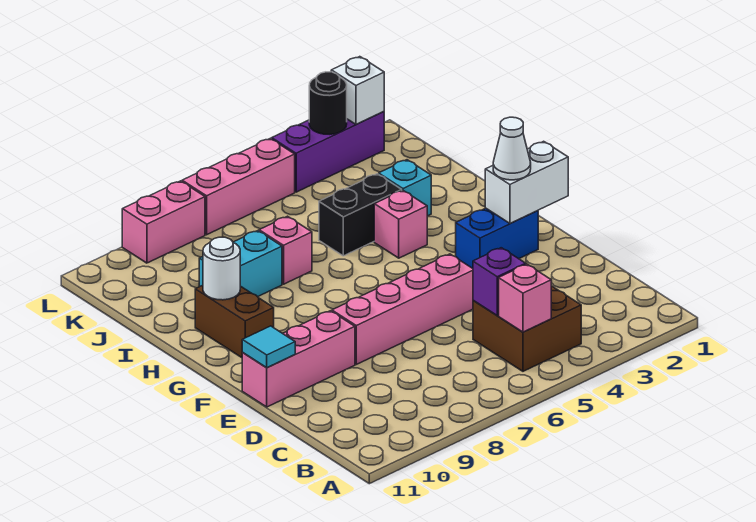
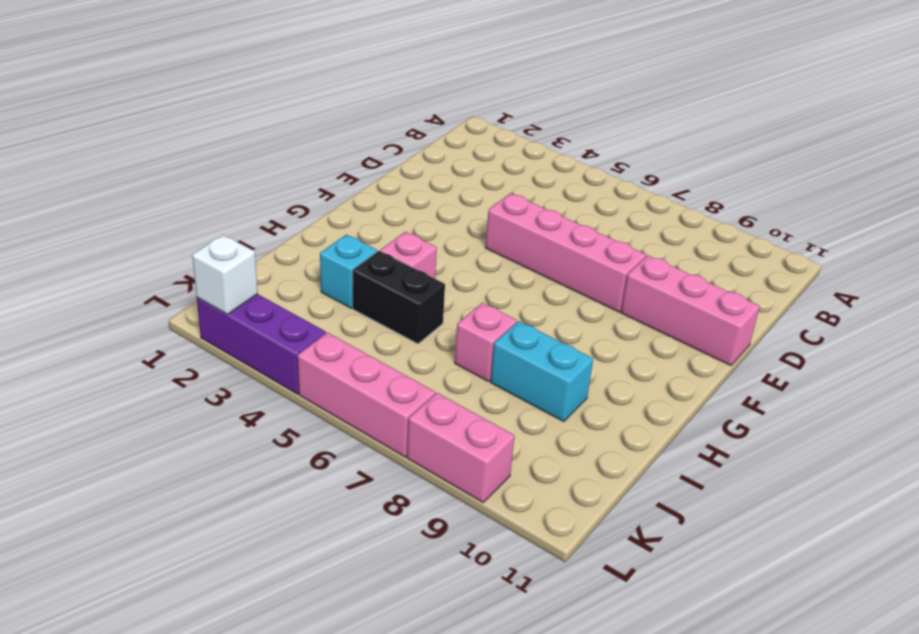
none -> brown brick B4:C5 level 1
none -> blue brick F2:F3 level 1
none -> brown brick G10:H10 level 1

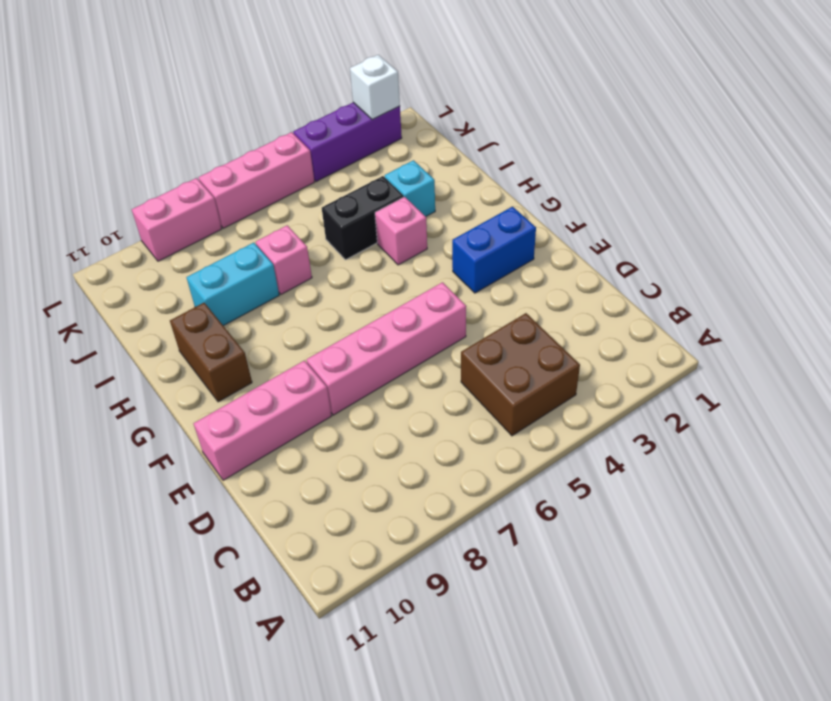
none -> pink brick B5 level 2
none -> purple brick C5 level 2
none -> cyan tile E11 level 2

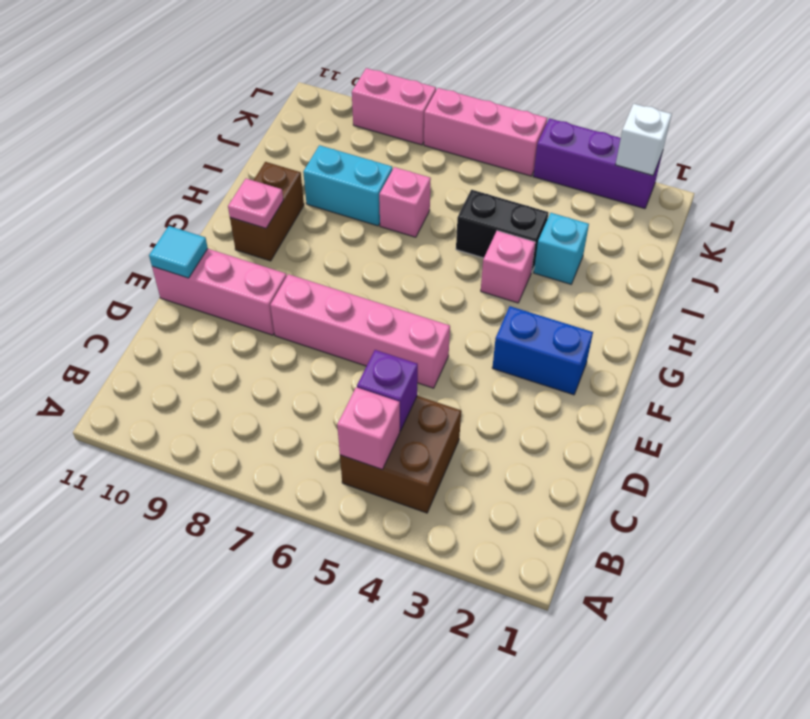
pink plate G10 level 2 -> none
none -> white brick F1:F2 level 2
none -> white round brick H10 level 2
none -> black round brick L3 level 2

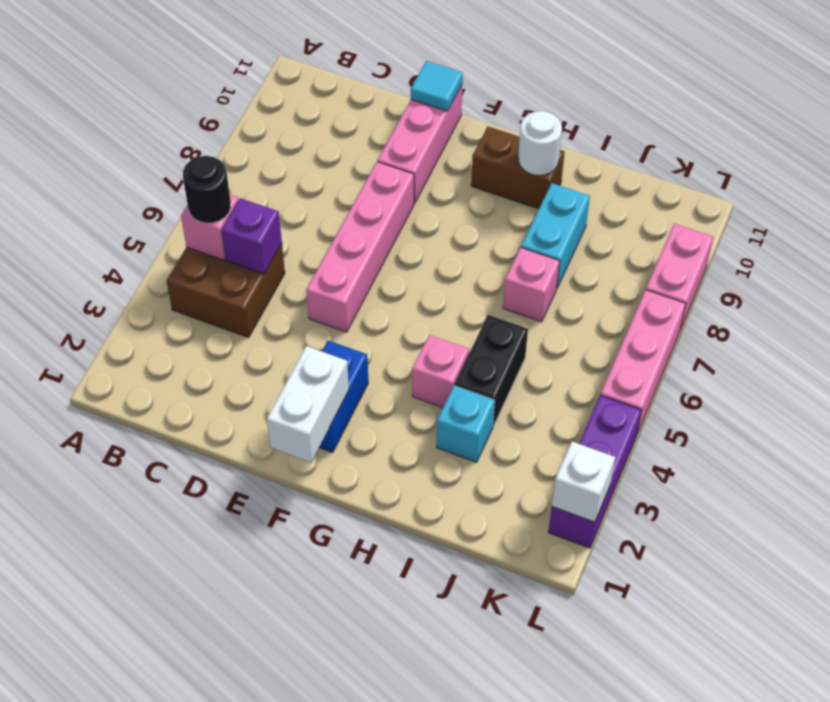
black round brick B5 level 3 -> black round brick L3 level 2
none -> white cone F2 level 3

